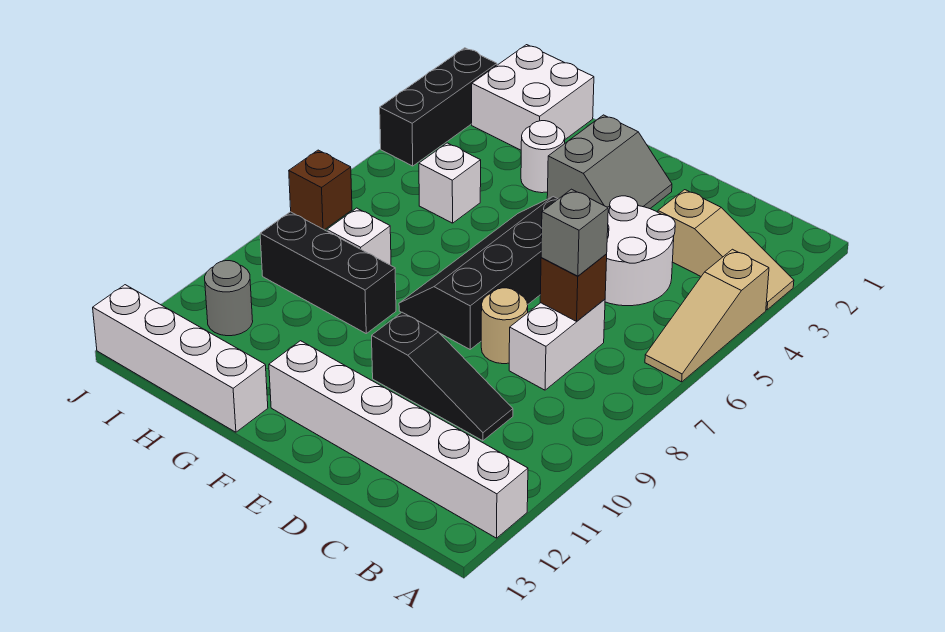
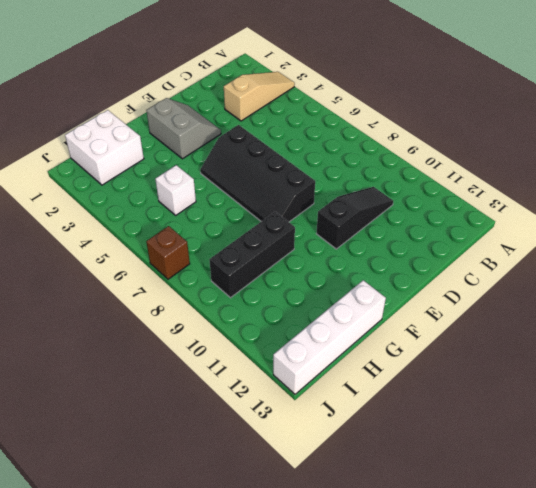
none -> tan slope A4:A6 level 1 top 4
none -> white brick A12:F12 level 1
none -> white round brick C4:D5 level 1

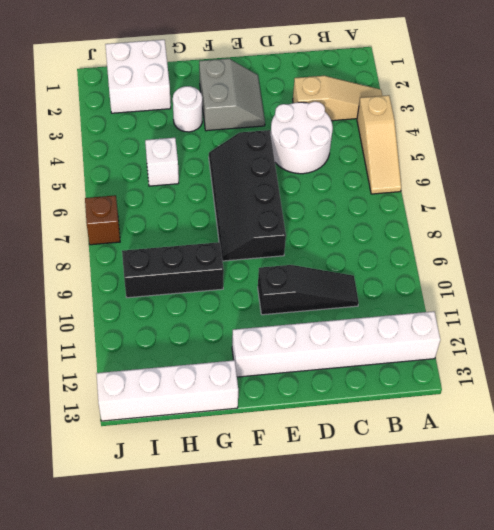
none -> white brick C7:C8 level 1
none -> tan round brick D8 level 1
none -> white brick H8 level 1

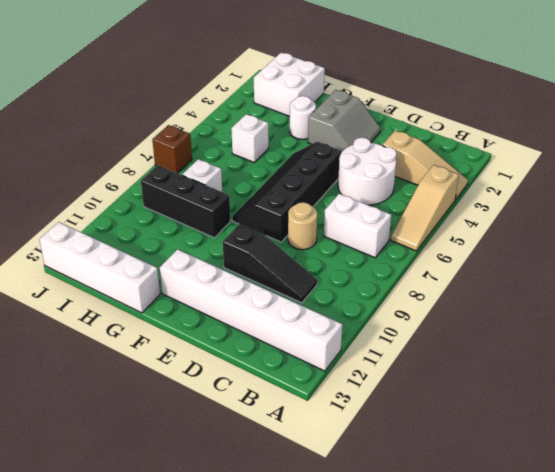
white brick B7:C7 level 1 -> white brick C7:C8 level 1
none -> grey round brick I11 level 1
none -> black brick J2:J4 level 1
none -> brown brick C7 level 2

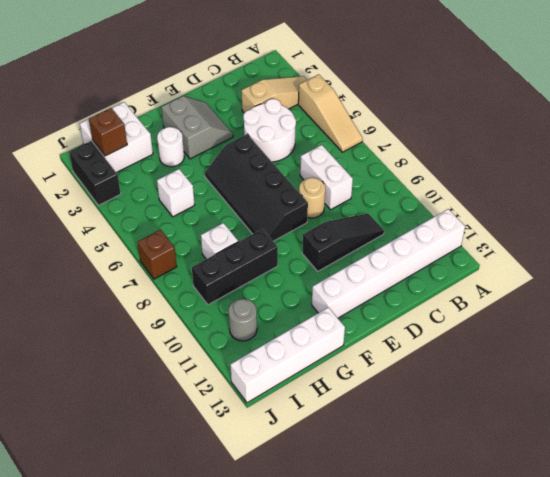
brown brick I2 level 2 -> brown brick C7 level 2
black brick J2:J3 level 1 -> black brick J2:J4 level 1
none -> grey brick C7 level 3

